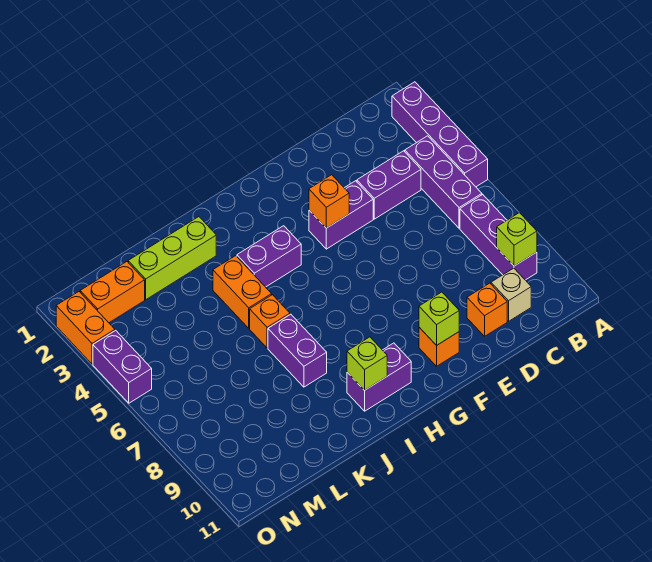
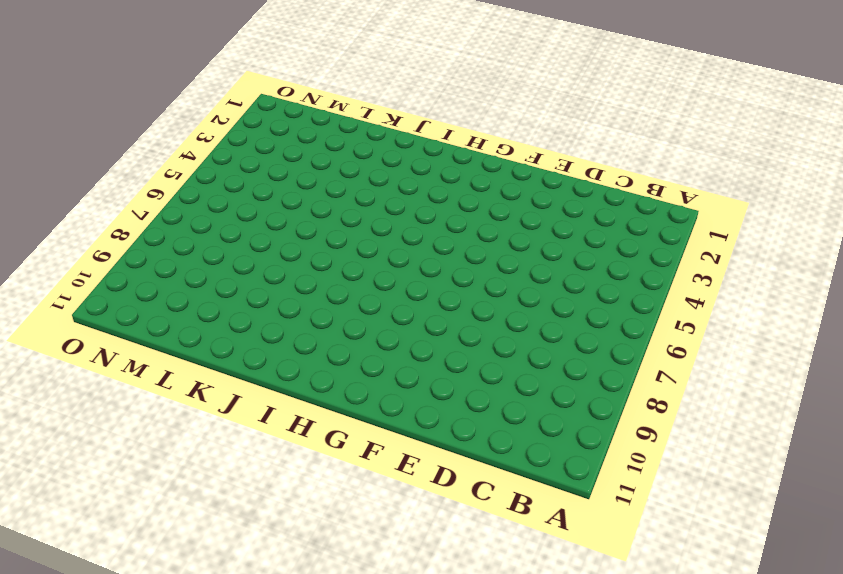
none -> purple brick A2:A5 level 1
none -> purple brick B4:B6 level 1
none -> purple brick B7:B9 level 1

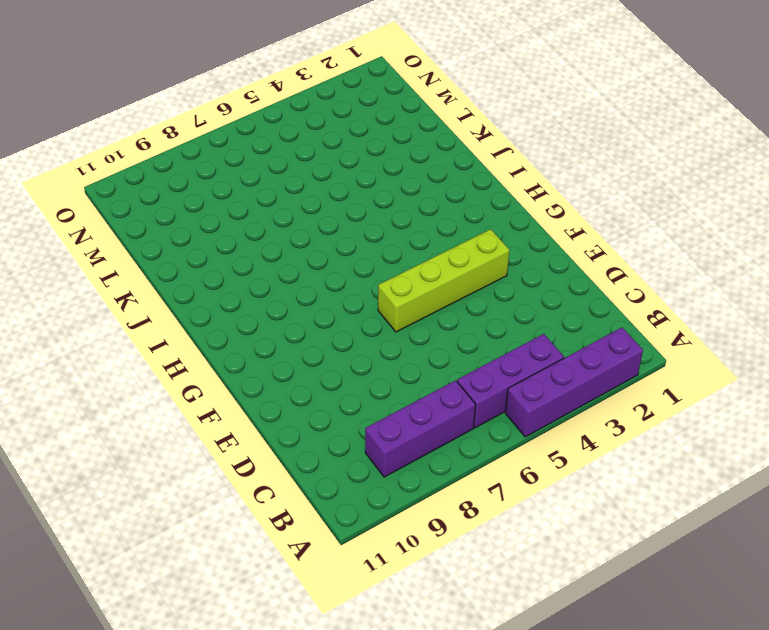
lime brick F3:F6 level 1 -> purple brick E4:F4 level 1
none -> purple brick C4:D4 level 1
none -> tan brick C10 level 1
none -> orange brick D10 level 1

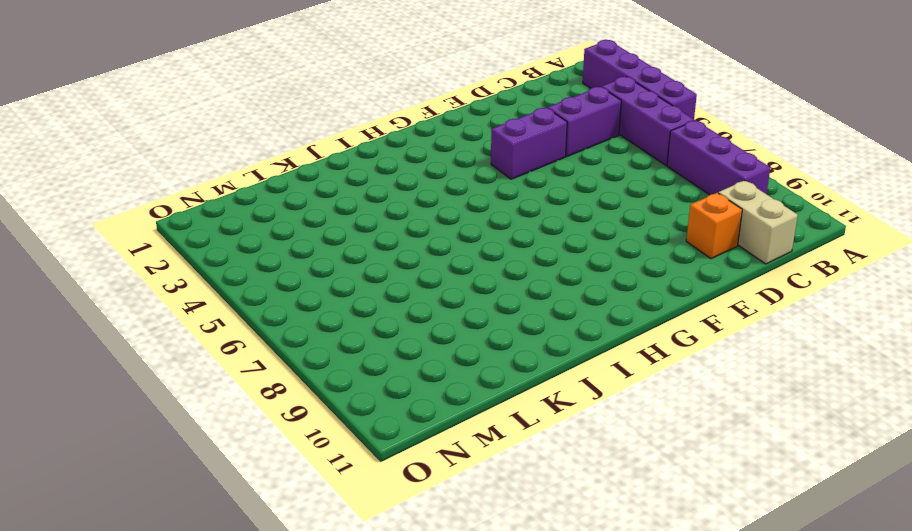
tan brick C10:C11 level 1 -> tan brick C10 level 1
none -> orange brick F10 level 1
none -> purple brick H4:I4 level 1
none -> purple brick H10:I10 level 1

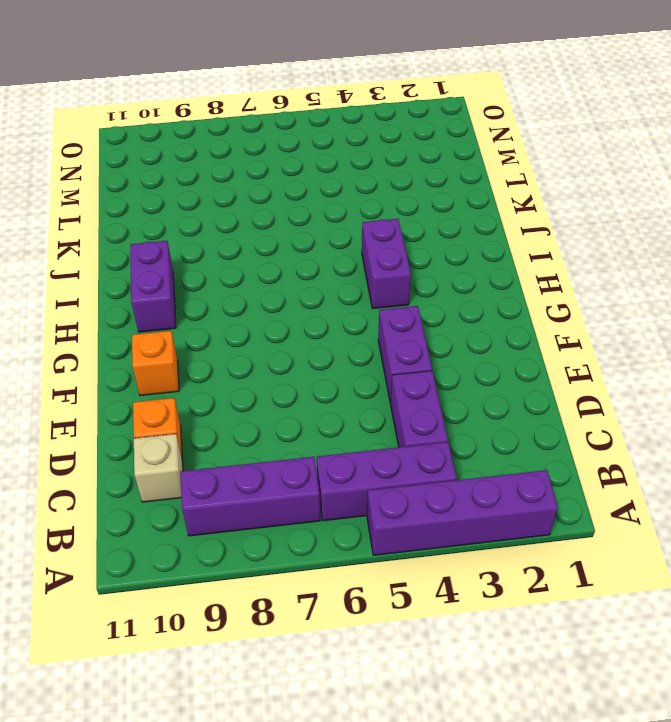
none -> lime brick J2:L2 level 1
none -> orange brick J4:J5 level 1
none -> orange brick J6 level 1

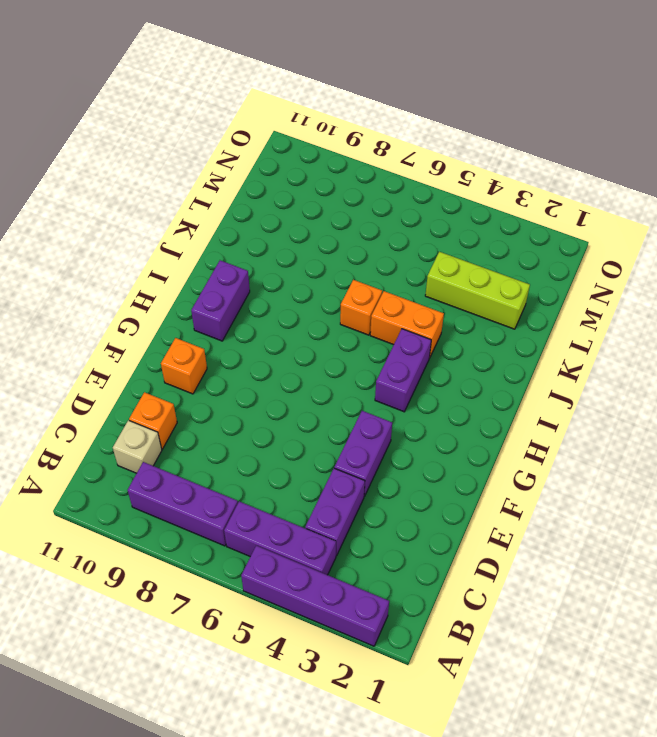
lime brick L2:L4 level 1 -> lime brick J2:L2 level 1
none -> purple brick J7:J8 level 1
none -> orange brick M2:N2 level 1
none -> orange brick O2:O3 level 1

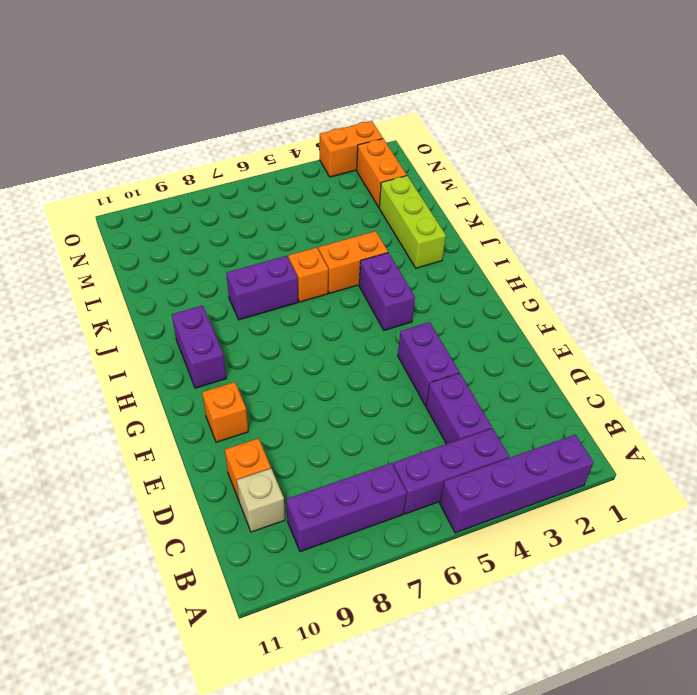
none -> purple brick O4:O5 level 1
none -> lime brick B9 level 2
none -> orange brick F4 level 2

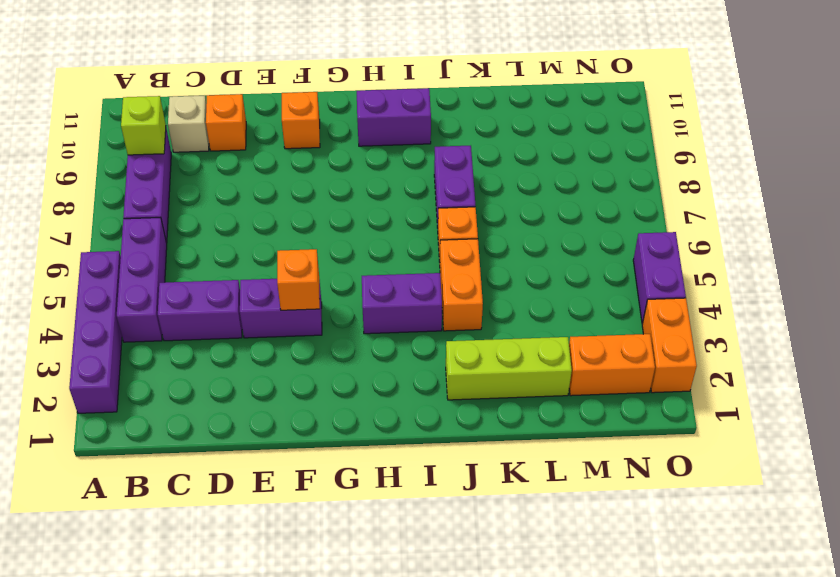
none -> lime brick F10 level 2
none -> lime brick I10 level 2

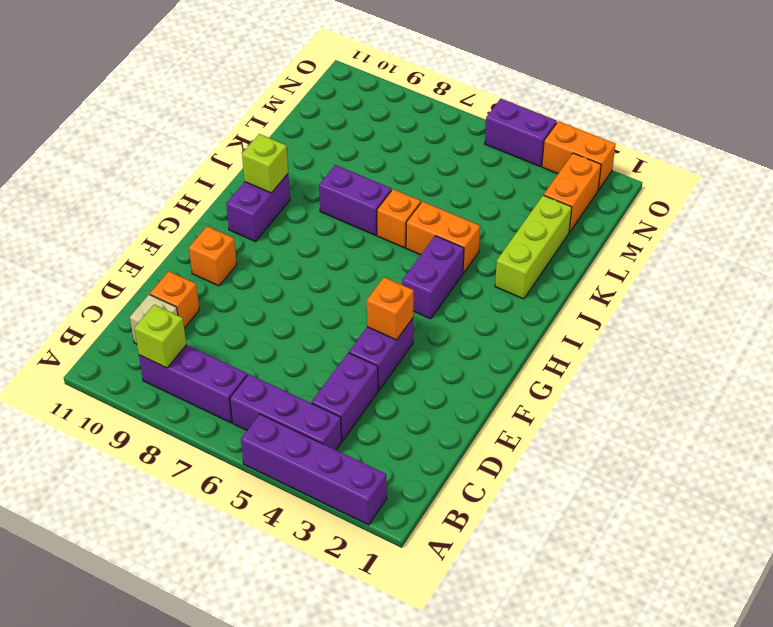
none -> lime brick F10 level 2

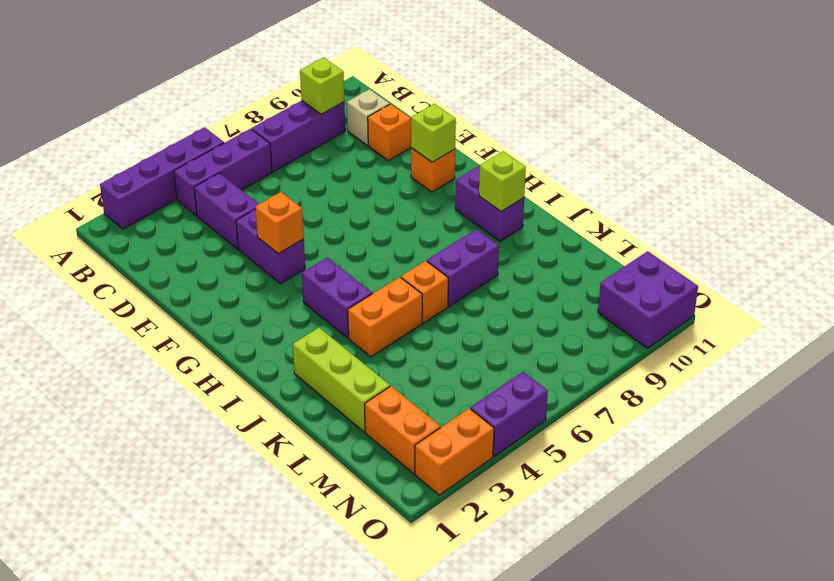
purple brick N10:O11 level 1 -> none

